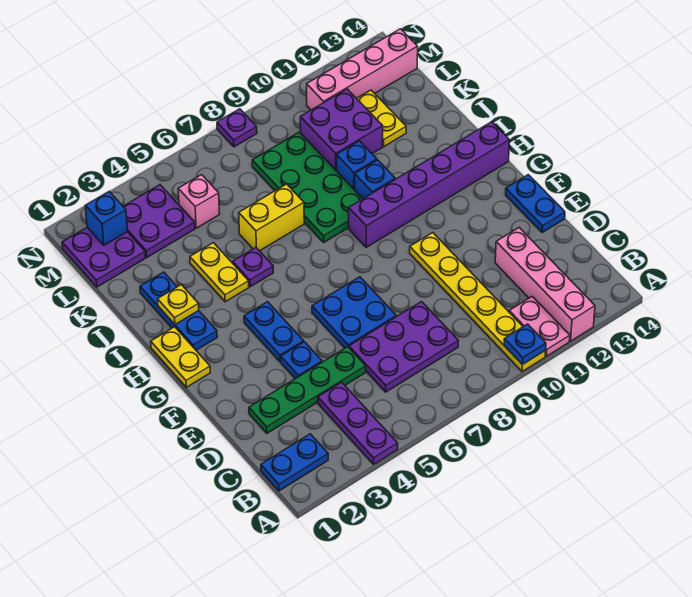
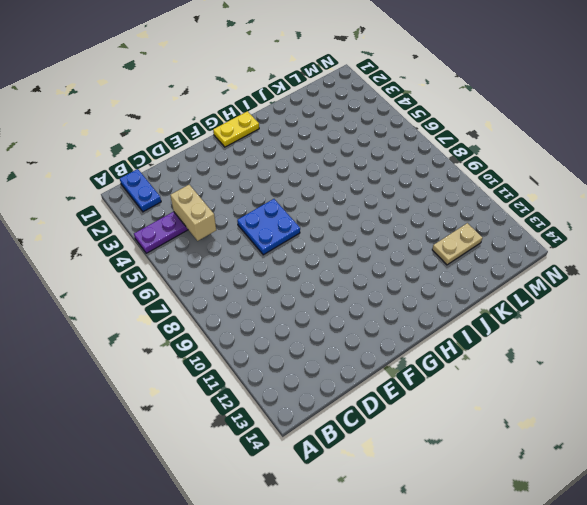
tan brick C4:C5 level 2 -> none
tan plate K12:L12 level 1 -> yellow plate K12:L12 level 1
none -> yellow plate A10:F10 level 1
none -> pink plate A11:B11 level 1
none -> pink brick A12:D12 level 1
none -> purple plate C6:D8 level 1

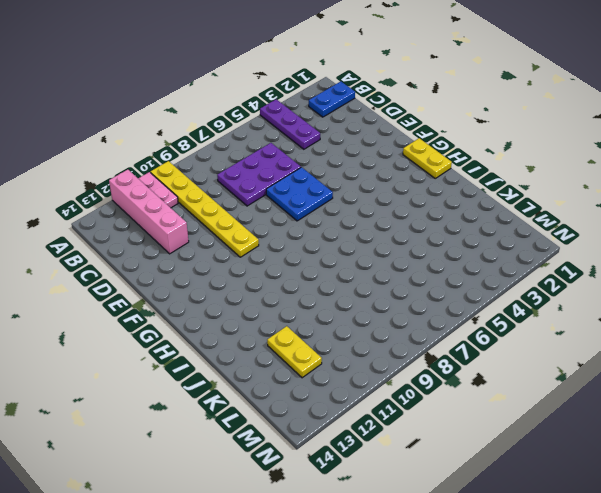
none -> green plate D2:D5 level 1
none -> blue plate E4 level 1
none -> blue plate E14:F14 level 1
none -> blue plate F4:G4 level 1

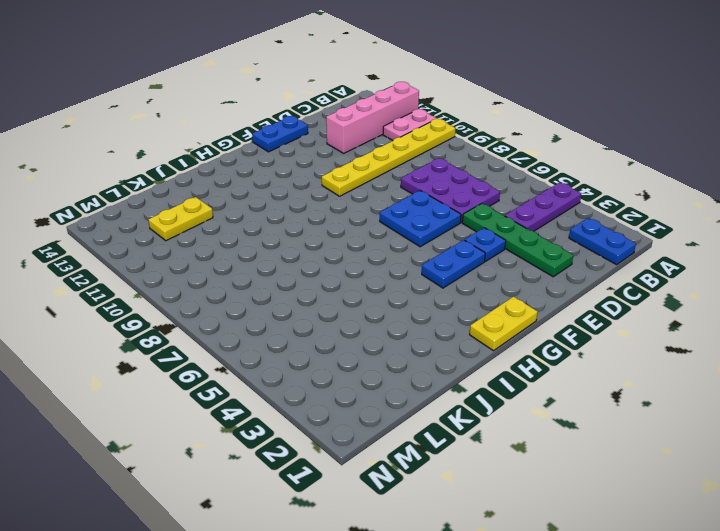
none -> blue plate H2:J2 level 1
none -> purple brick H9:H14 level 1
none -> yellow plate I4:J4 level 1
none -> purple plate I5 level 1

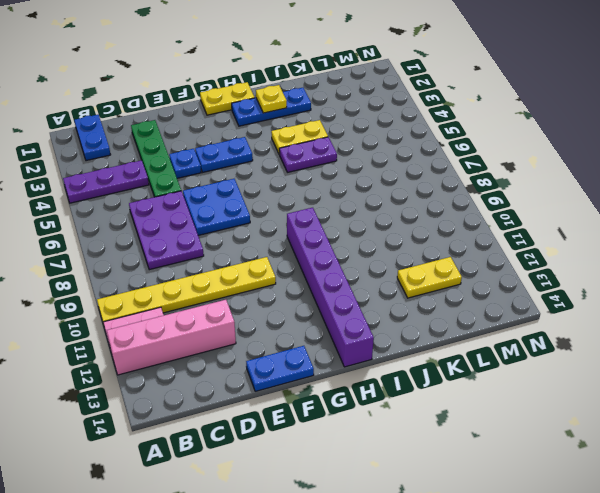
purple plate I5:J5 level 1 -> purple plate I5 level 1
none -> green plate I8:L9 level 1
none -> blue brick I10 level 1
none -> yellow brick J6:J7 level 1
none -> blue brick J10 level 1

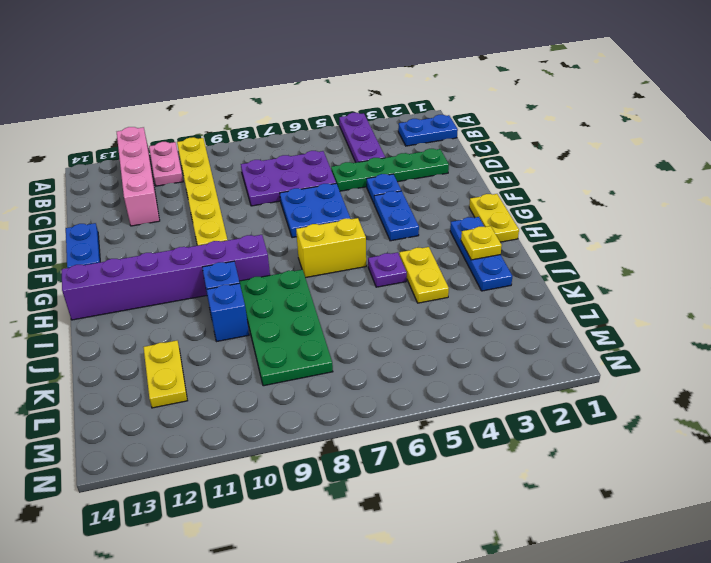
yellow brick H6:H7 level 1 -> yellow brick J6:J7 level 1
none -> purple brick K10:L11 level 1
none -> purple plate L1:M2 level 1
none -> purple plate L3:M4 level 1
none -> pink brick L5 level 1

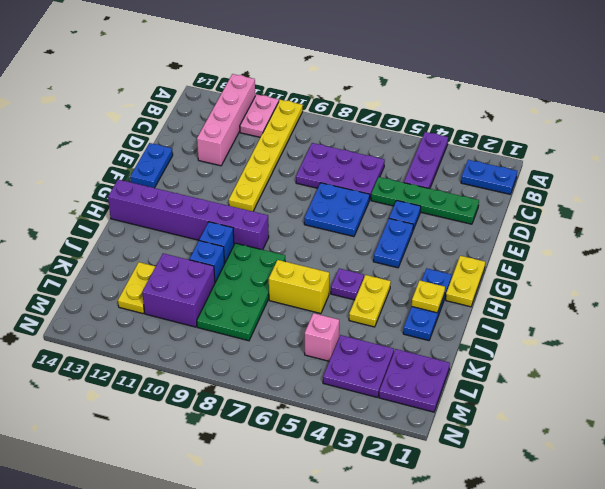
none -> pink brick M11:M14 level 1
none -> purple plate N8 level 1
none -> blue plate A10 level 2
none -> blue brick M2 level 2

